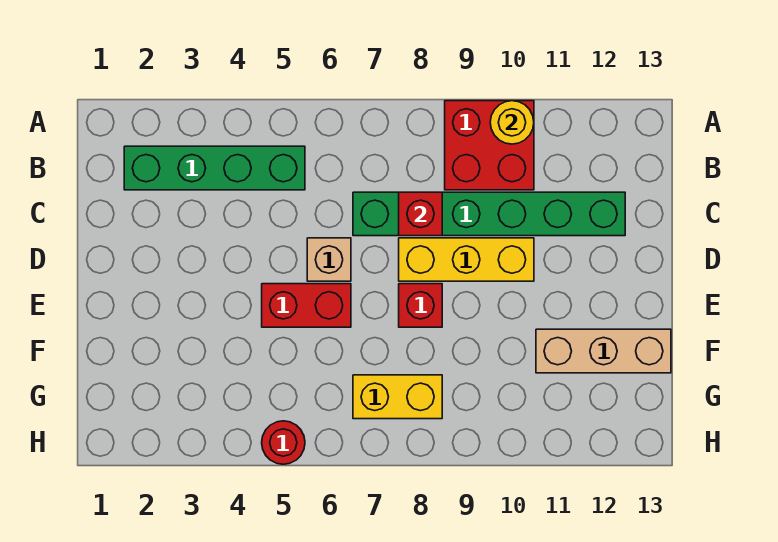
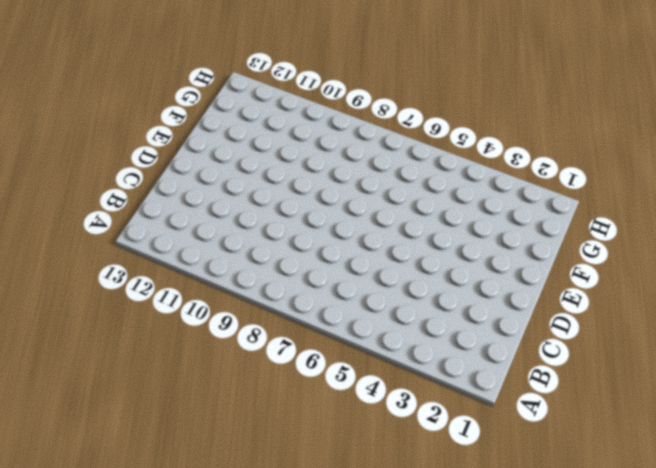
none -> red brick A9:B10 level 1
none -> green brick B2:B5 level 1
none -> green brick C7:C12 level 1

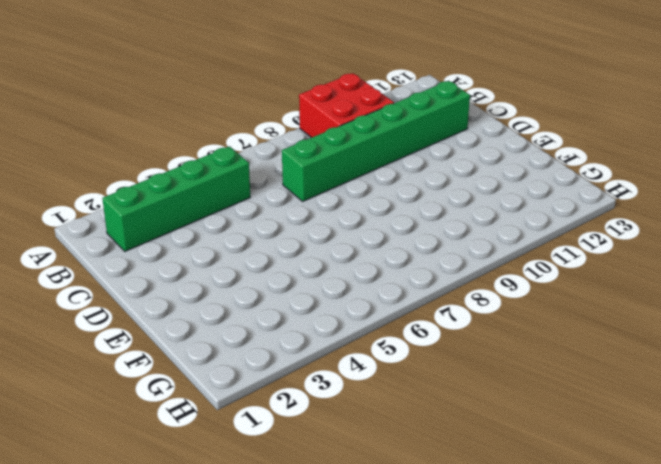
none -> tan brick D6 level 1
none -> yellow brick D8:D10 level 1
none -> red brick E5:E6 level 1

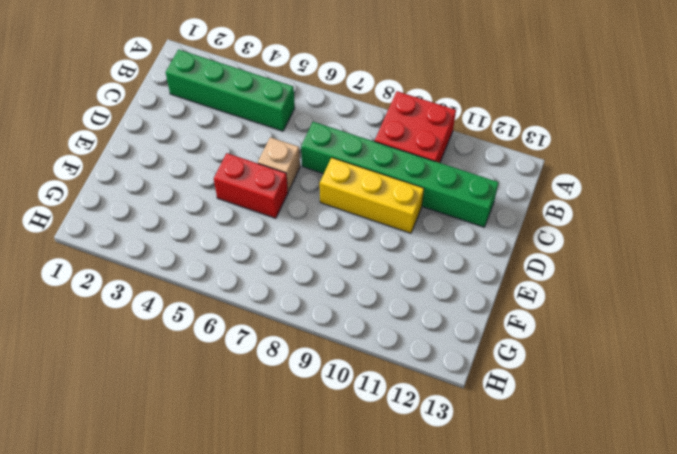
none -> red brick E8 level 1
none -> tan brick F11:F13 level 1
none -> yellow brick G7:G8 level 1

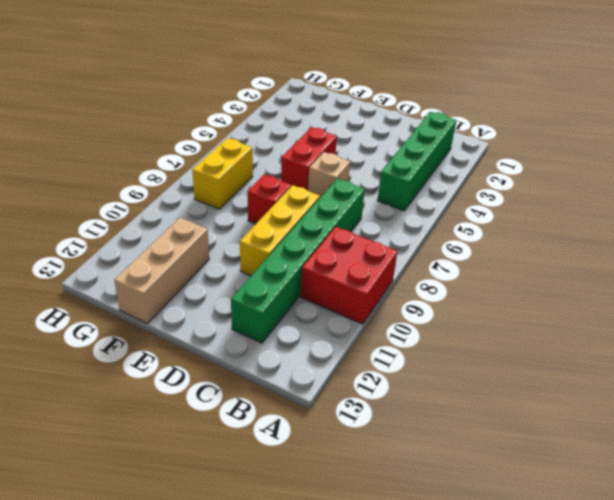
none -> red round brick H5 level 1
none -> yellow round brick A10 level 2
none -> red brick C8 level 2

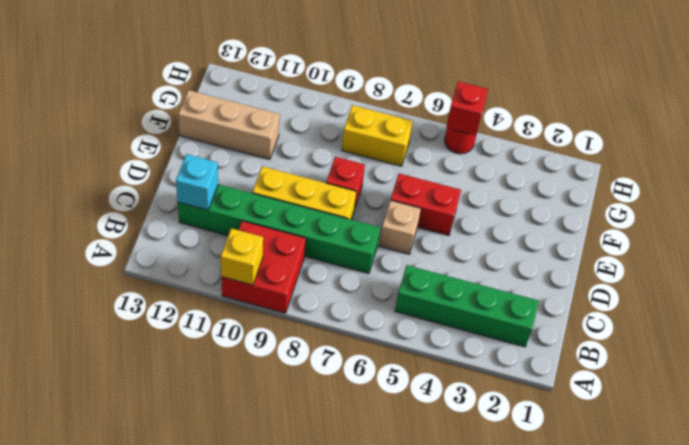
yellow brick A10 level 2 -> yellow round brick A10 level 2
cyan brick C12 level 2 -> none
red brick H5 level 2 -> red brick C8 level 2

